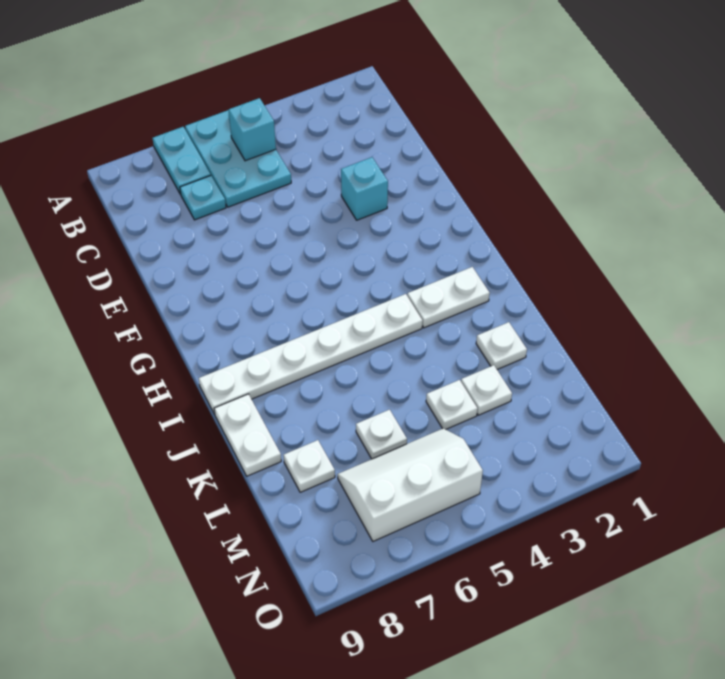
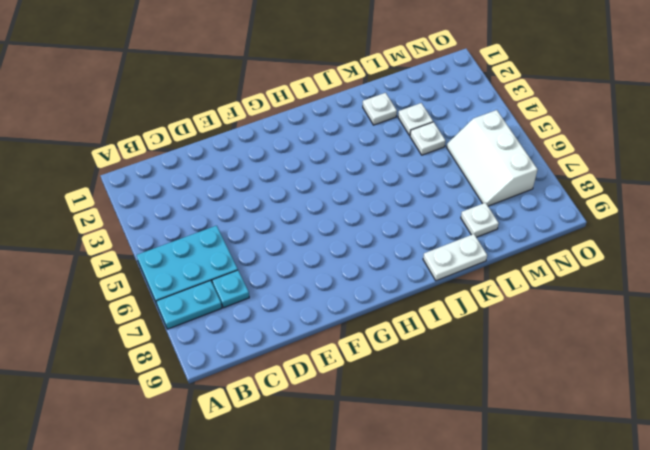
none -> cyan brick E3 level 1
none -> white plate I2:I3 level 1
none -> white plate I4:I9 level 1

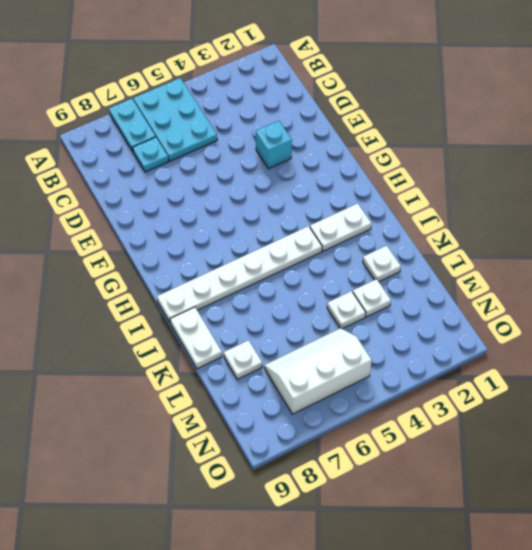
none -> white plate L6 level 1
none -> cyan brick B5 level 2

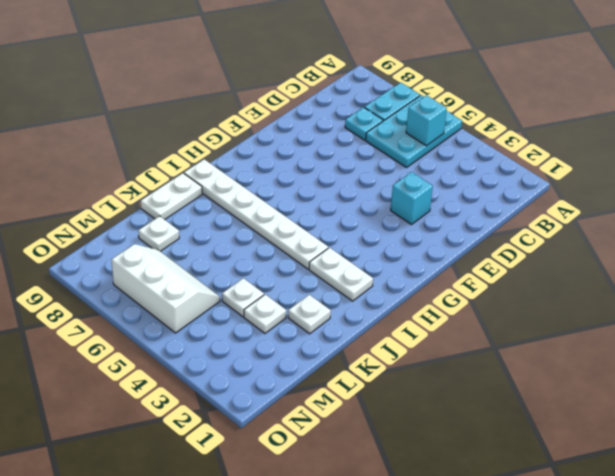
none -> white plate L6 level 1

